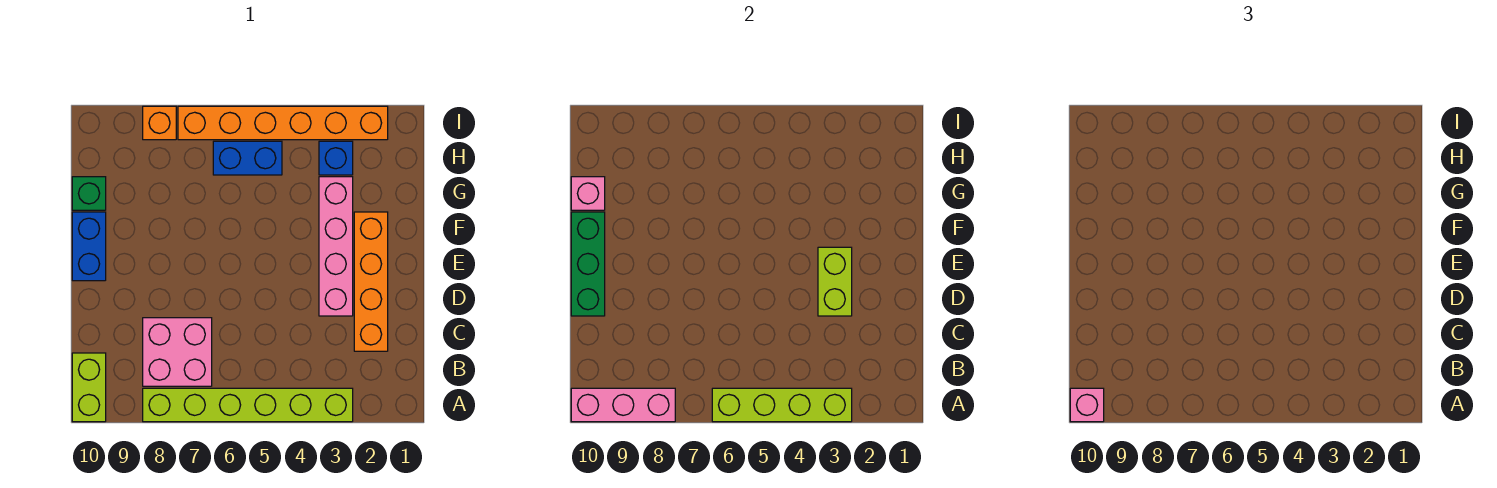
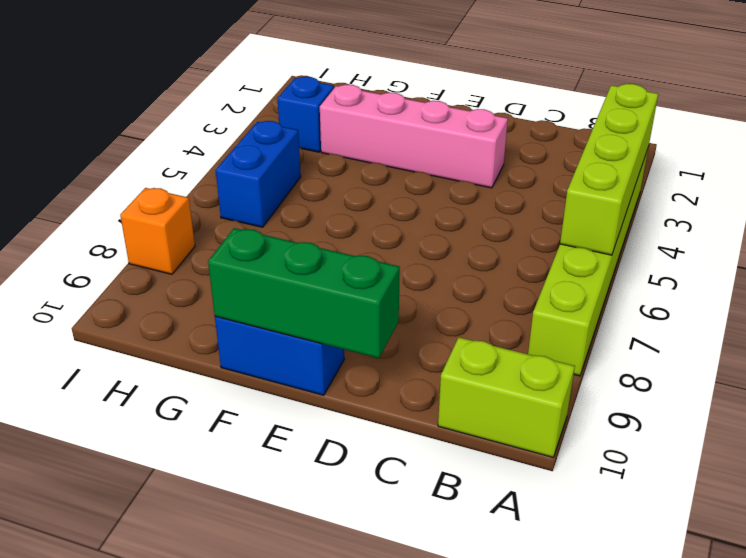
none -> pink brick B7:C8 level 1
none -> orange brick C2:F2 level 1
none -> green brick G10 level 1

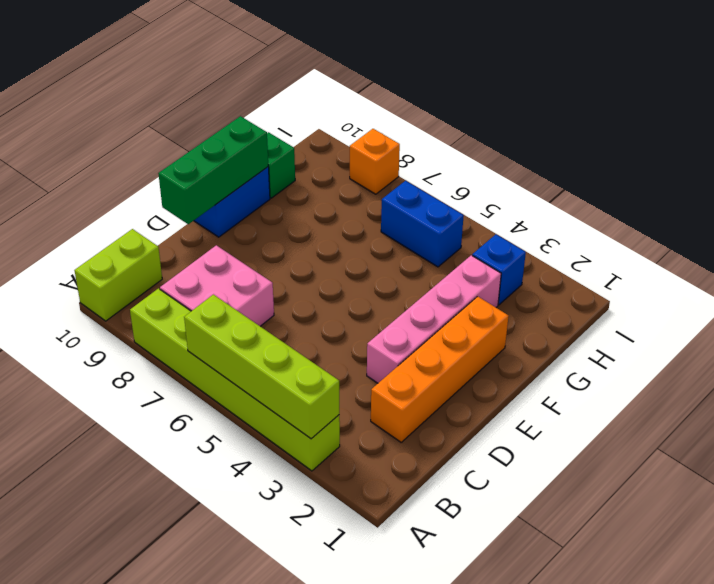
none -> orange brick I2:I7 level 1
none -> pink brick A8:A10 level 2
none -> lime brick D3:E3 level 2

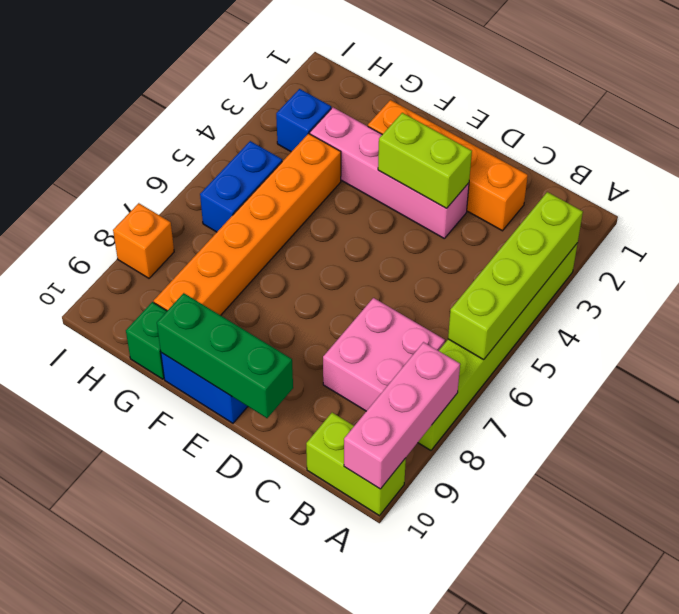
orange brick G4:G9 level 1 -> orange brick I2:I7 level 1
none -> pink brick G10 level 2
none -> pink brick A10 level 3

